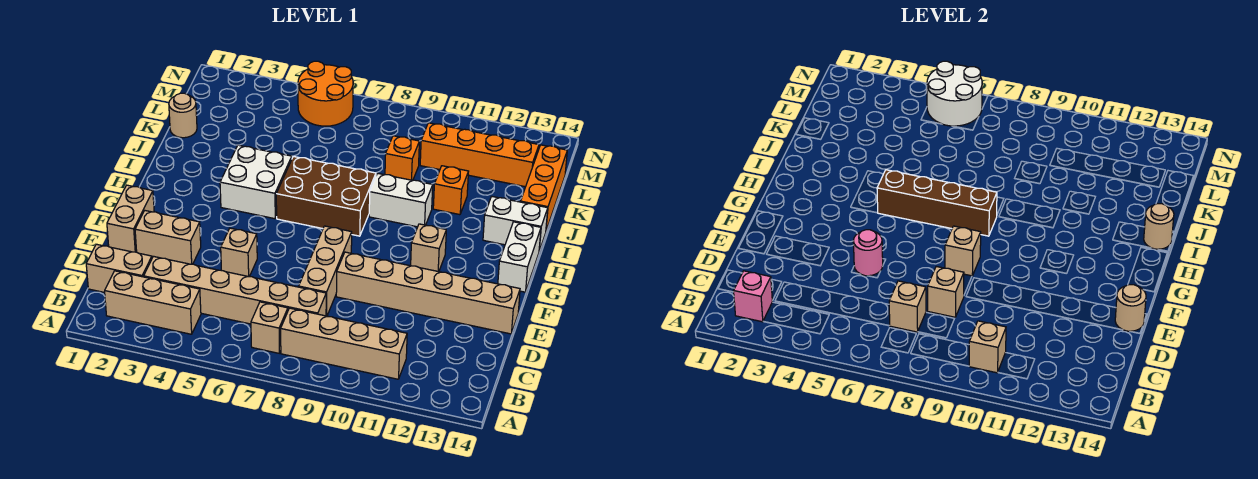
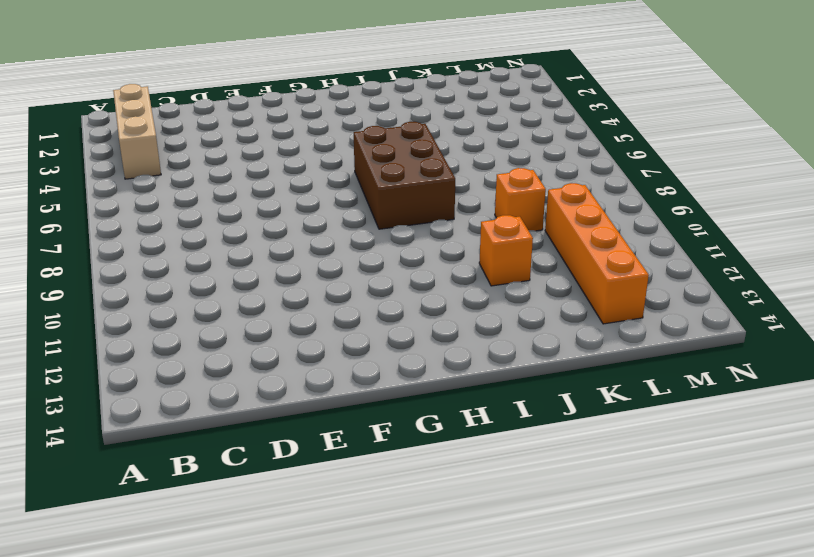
none -> tan brick B7 level 1
none -> tan brick B8:B11 level 1
none -> tan brick C1:C2 level 1
none -> tan brick C3:C8 level 1

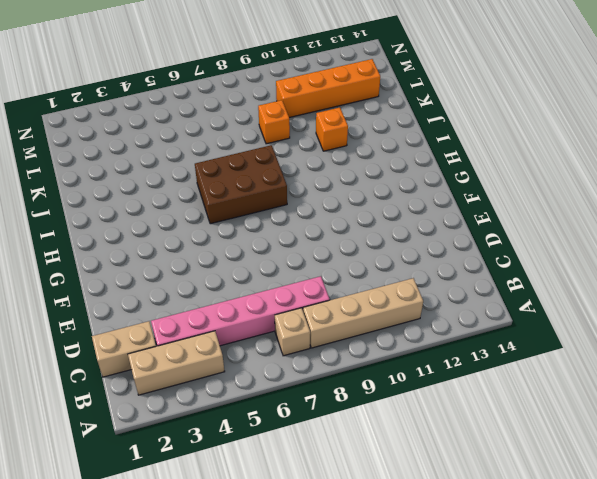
pink brick C3:C8 level 1 -> tan brick C3:C8 level 1
none -> tan brick D8:F8 level 1
none -> tan brick E1:F1 level 1
none -> tan brick E2:E3 level 1
none -> tan brick E5 level 1

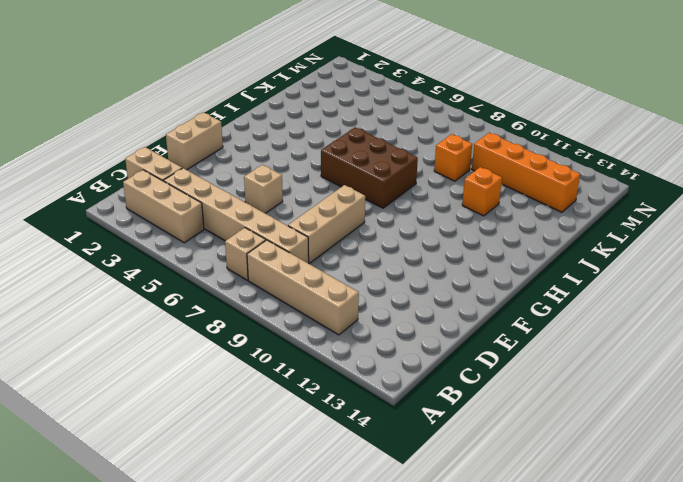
none -> tan brick E2:E3 level 1
none -> tan brick E9:E14 level 1
none -> tan brick G11 level 1
none -> white brick G14:H14 level 1

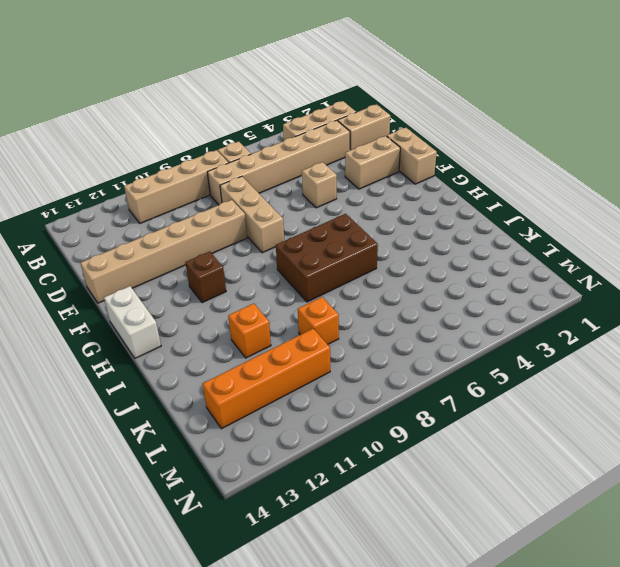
brown brick G11 level 1 -> tan brick G11 level 1
none -> white brick H4:I5 level 1
none -> white brick I9:I10 level 1
none -> white brick I13:I14 level 1
none -> orange brick J14:L14 level 1

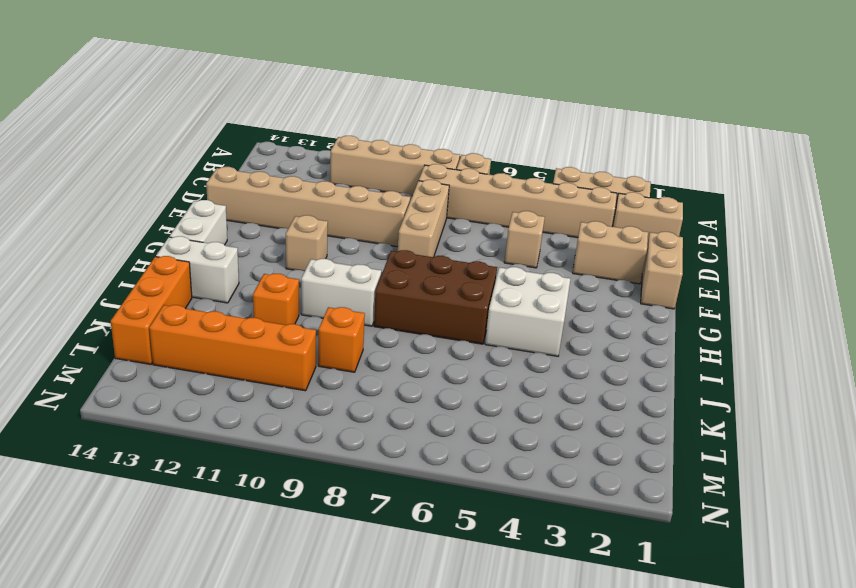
none -> tan round brick K1 level 1
none -> orange round brick M5:N6 level 1
none -> pink brick B2 level 2
none -> tan brick B10 level 2

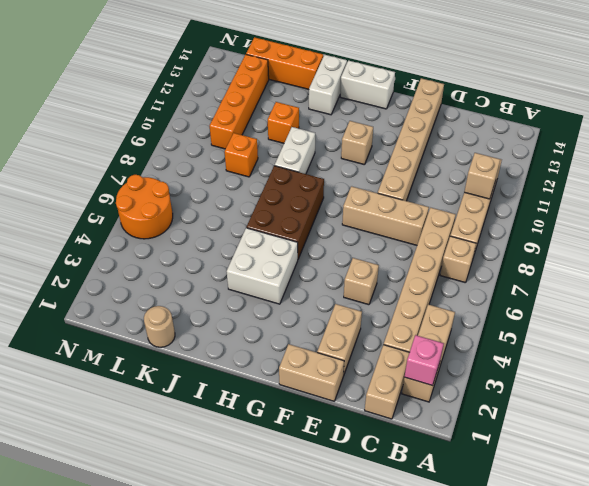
none -> tan brick C7 level 2
none -> tan brick D8 level 2
none -> pink round brick E5 level 2
none -> tan round brick E14 level 2

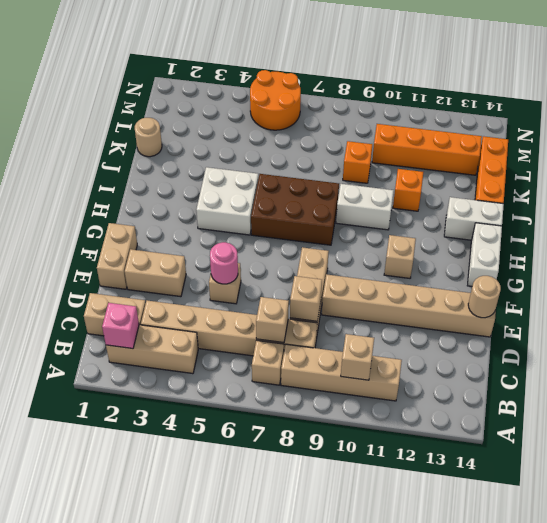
none -> tan brick F8 level 2
none -> brown brick H5:H8 level 2
none -> tan round brick I14 level 2
none -> white round brick M5:N6 level 2

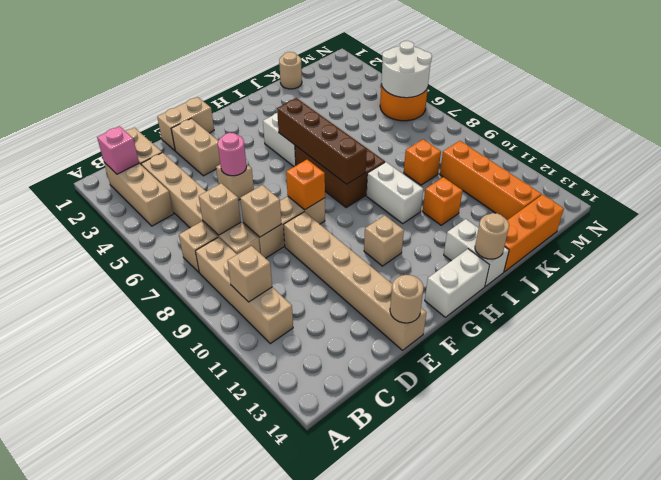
orange brick F8 level 2 -> tan brick F8 level 2

